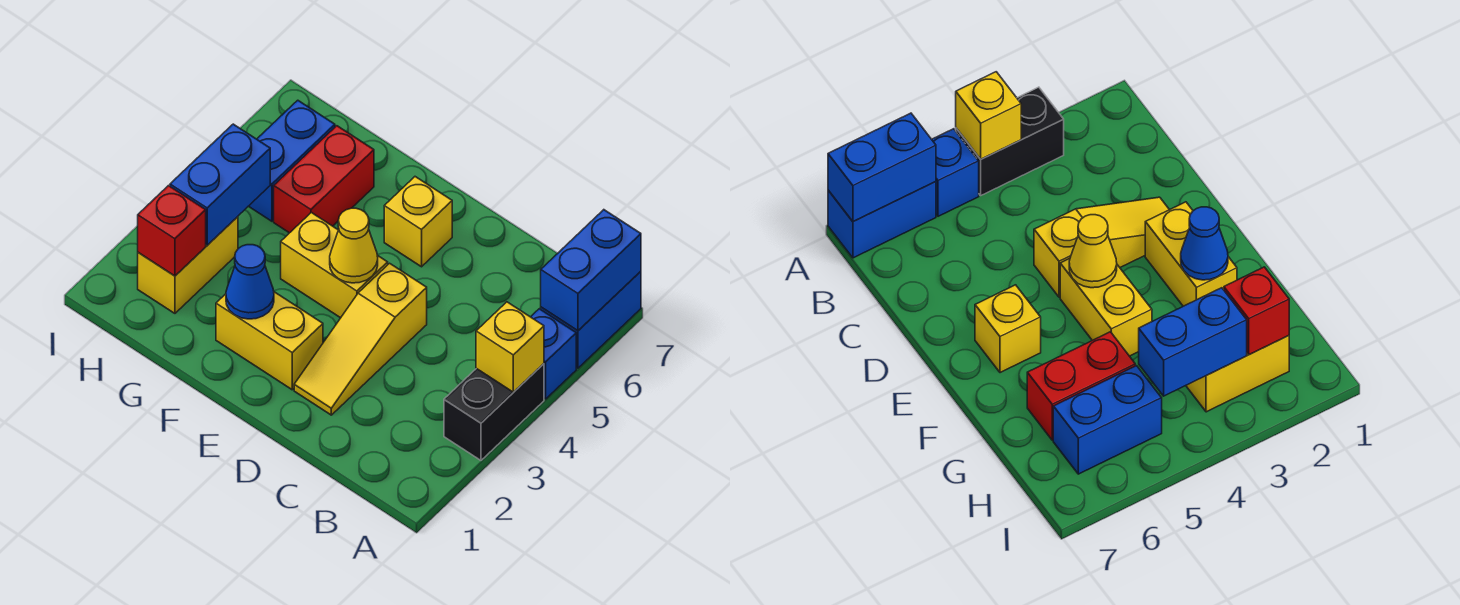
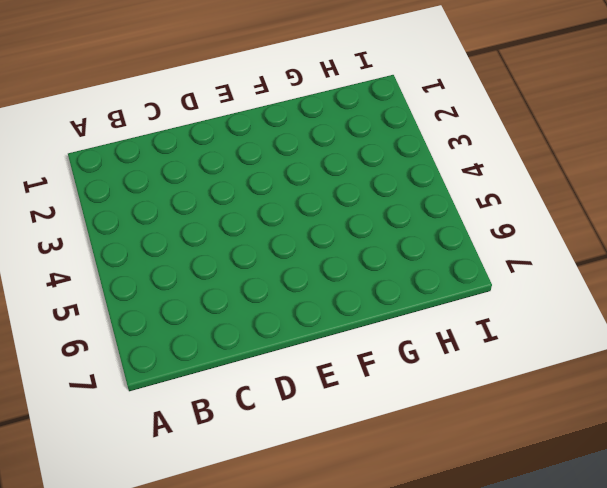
none -> black brick A3:A4 level 1
none -> blue brick A5 level 1
none -> blue brick A6:A7 level 1

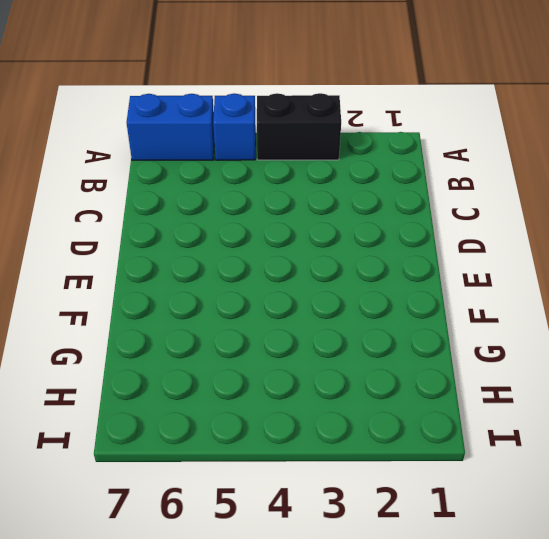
none -> yellow slope D2:D4 level 1 top 4
none -> yellow brick E2:F2 level 1
none -> yellow brick E4:F4 level 1

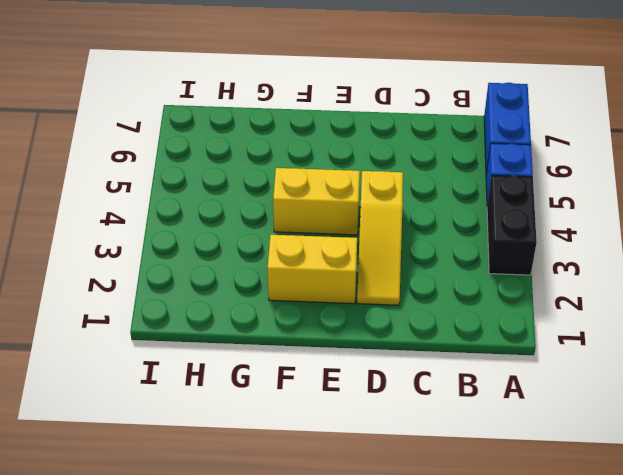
none -> yellow brick E6 level 1
none -> red brick G5:G6 level 1
none -> yellow brick H2:H3 level 1

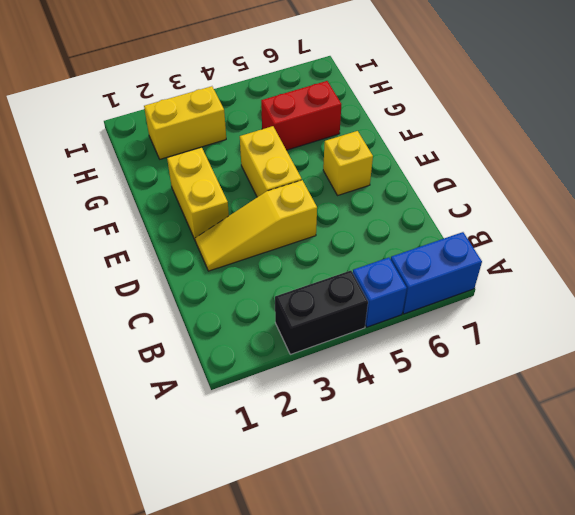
none -> blue brick H5:H6 level 1
none -> yellow brick A4 level 2
none -> blue brick A6:A7 level 2

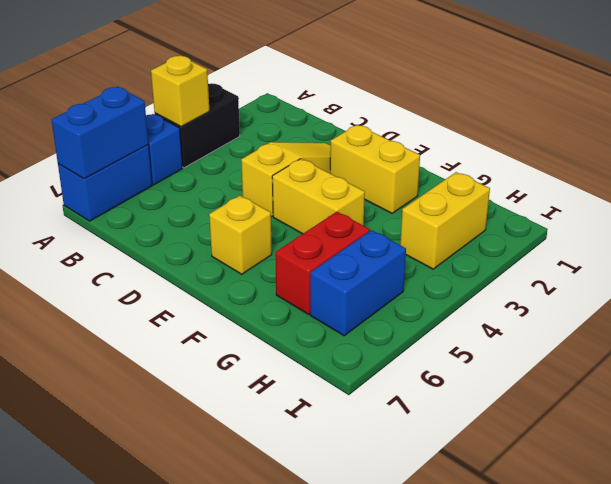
none -> yellow cone E4 level 2
none -> blue cone F2 level 2
none -> red brick H2 level 2

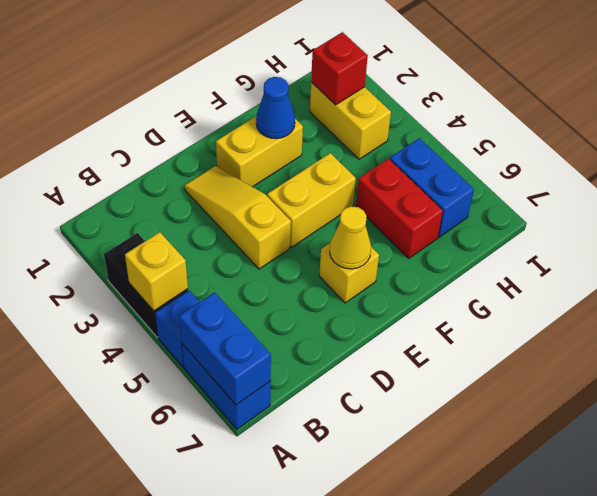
yellow cone E6 level 2 -> yellow cone E4 level 2
none -> blue brick H3:H4 level 2

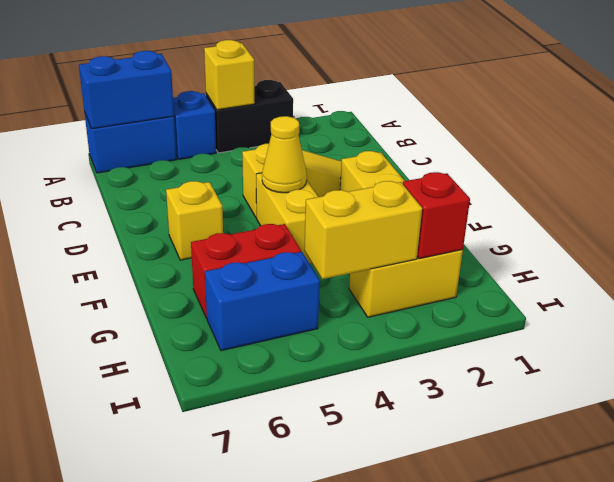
yellow brick H3:H4 level 2 -> blue brick H3:H4 level 2
none -> blue cone F2 level 2

